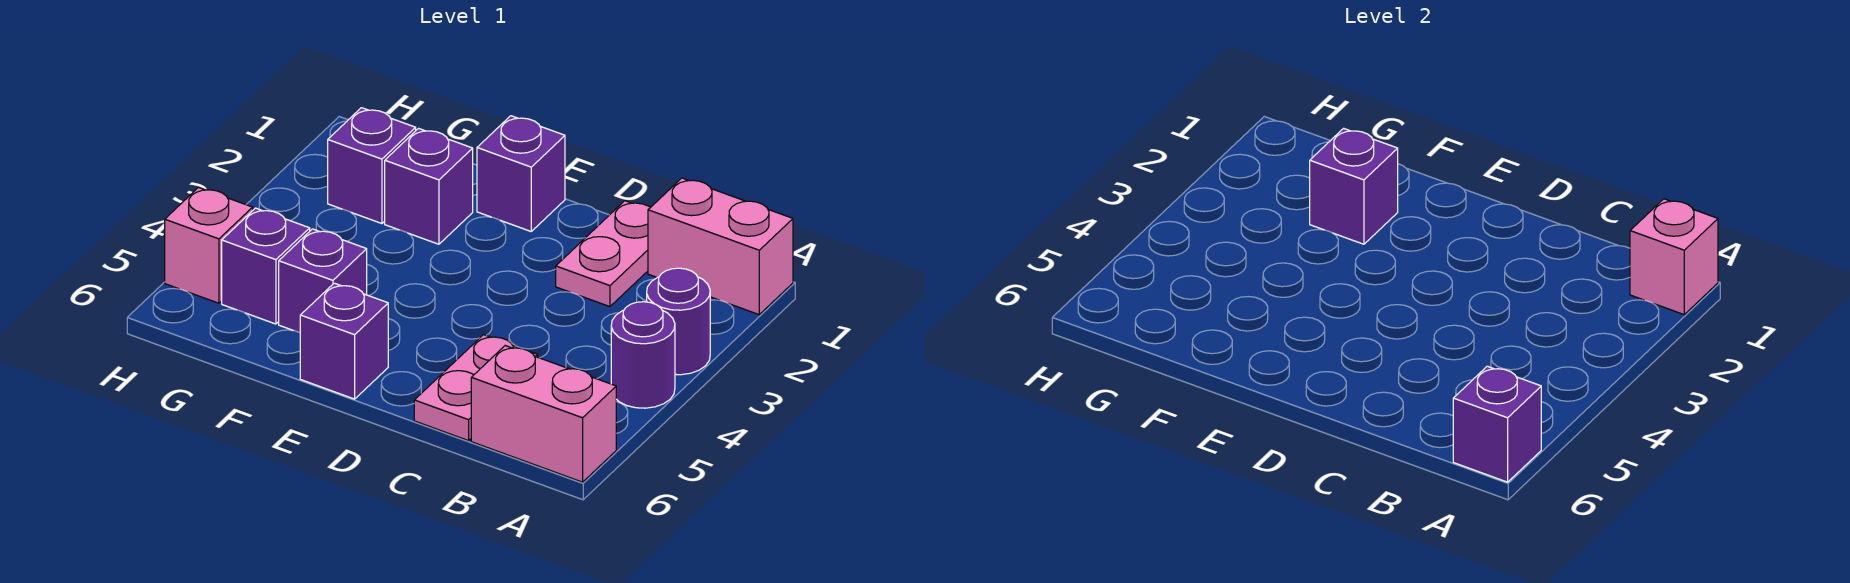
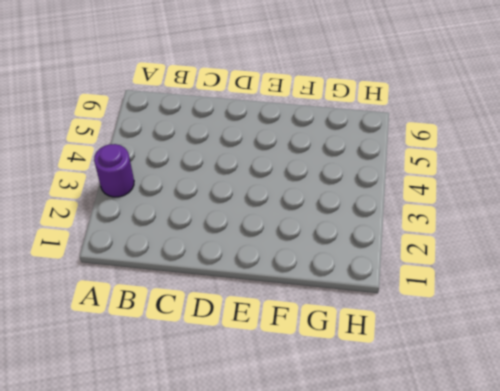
none -> pink brick A1:B1 level 1
none -> purple round brick A4 level 1
none -> pink brick A6:B6 level 1

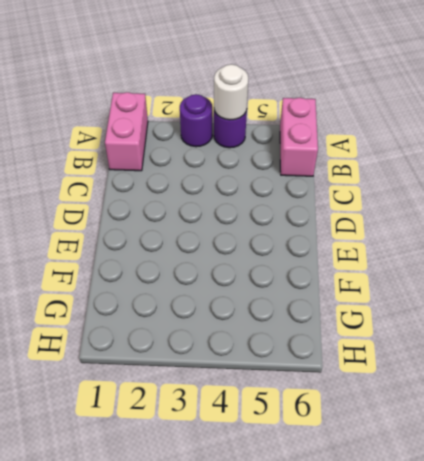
white round brick A4 level 2 -> none
none -> pink plate C1:C2 level 1
none -> pink plate C5:C6 level 1
none -> purple brick E1 level 1

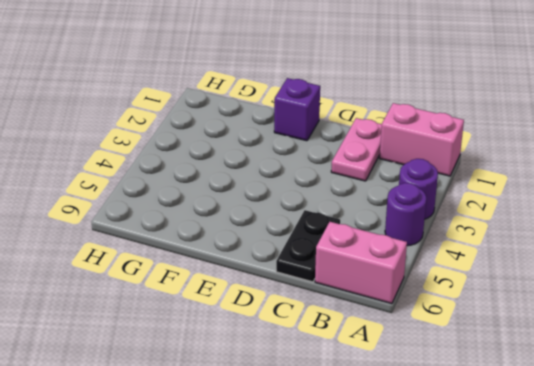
black plate C5:C6 level 1 -> pink plate C5:C6 level 1
none -> purple brick E6 level 1
none -> purple brick F2 level 1
none -> purple brick F5 level 1

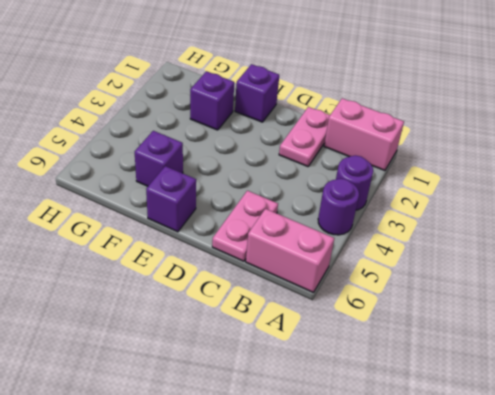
none -> purple brick G2 level 1
none -> purple brick G5 level 1
none -> pink brick H5 level 1

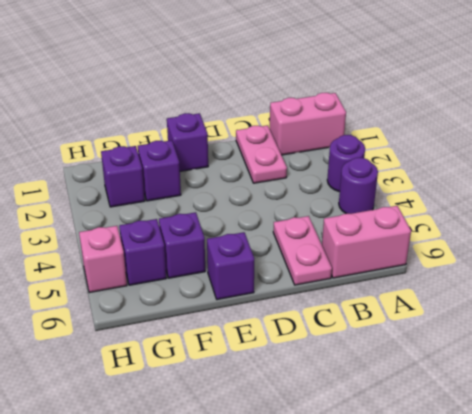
none -> pink brick A1 level 2
none -> purple brick A6 level 2
none -> purple brick F2 level 2

